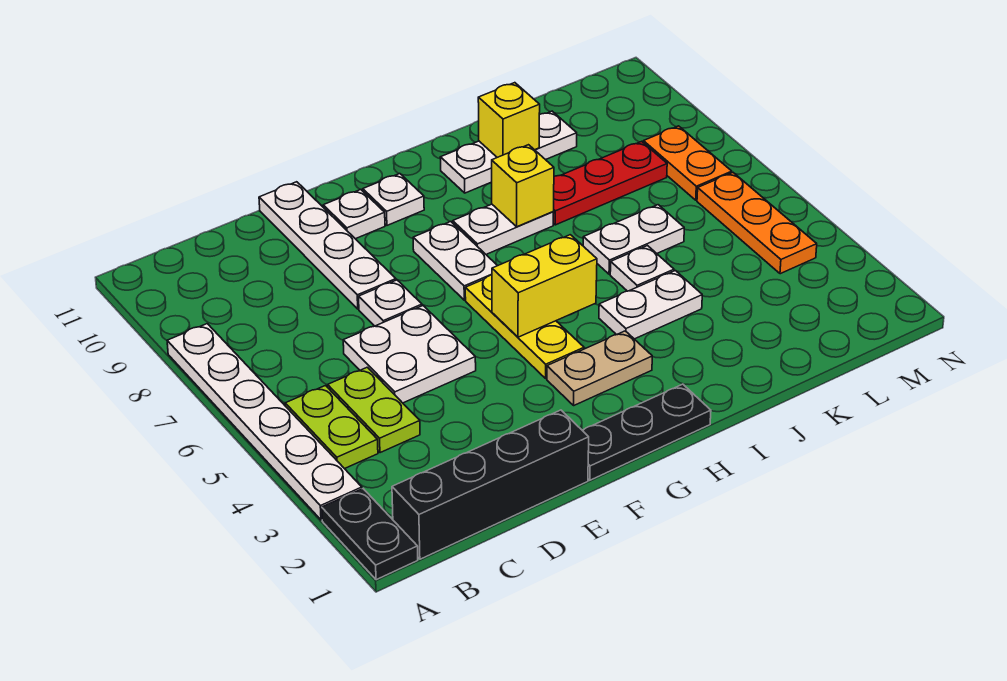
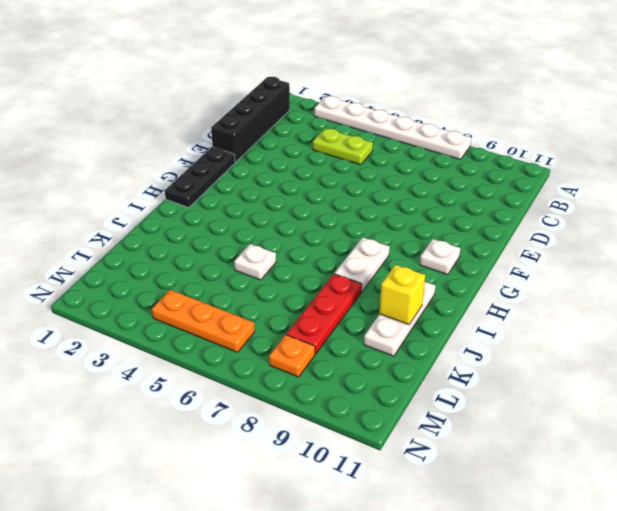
orange plate M8 level 1 -> orange plate M7:M8 level 1
none -> black plate A1:A2 level 1
none -> lime plate B4:B5 level 1
none -> white plate D5:E6 level 1

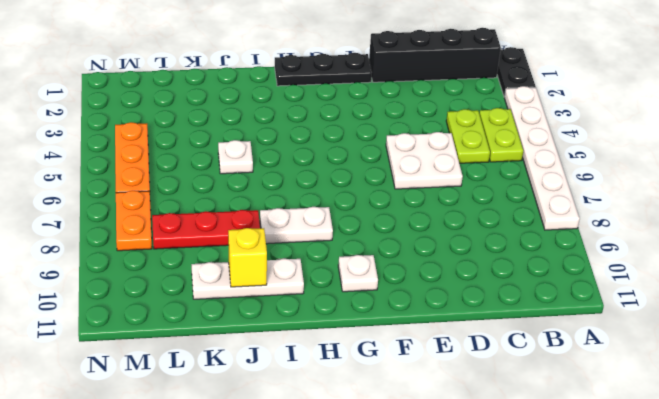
none -> white plate E7 level 1
none -> white plate E8:E11 level 1
none -> white plate F10 level 1

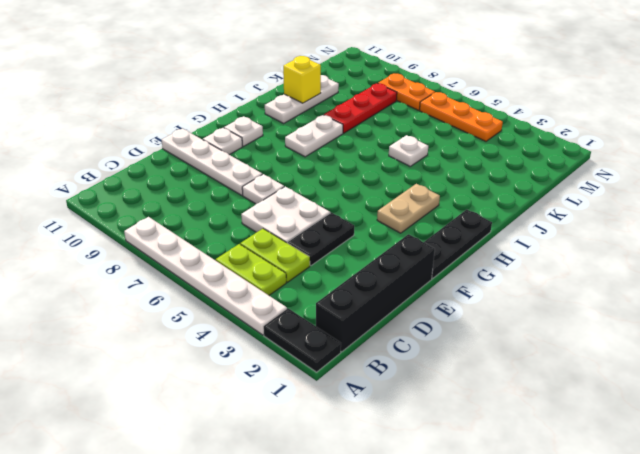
black plate D4:E4 level 1 -> none
none -> yellow plate G4:G6 level 1
none -> white plate G7:G8 level 1
none -> white plate I4:J4 level 1

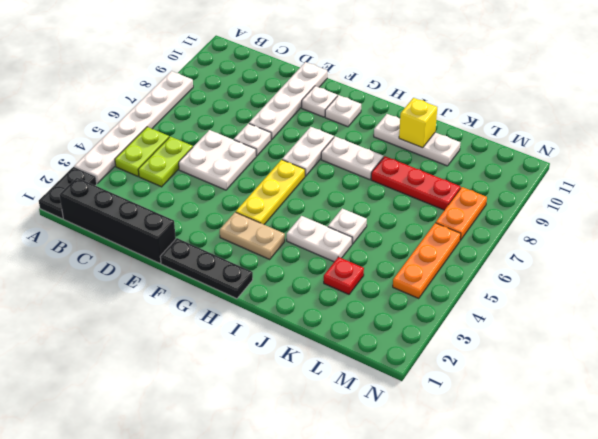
red plate K3 level 1 -> none
none -> white plate J6:K6 level 1
none -> yellow brick G5:H5 level 2
none -> yellow brick I8 level 2

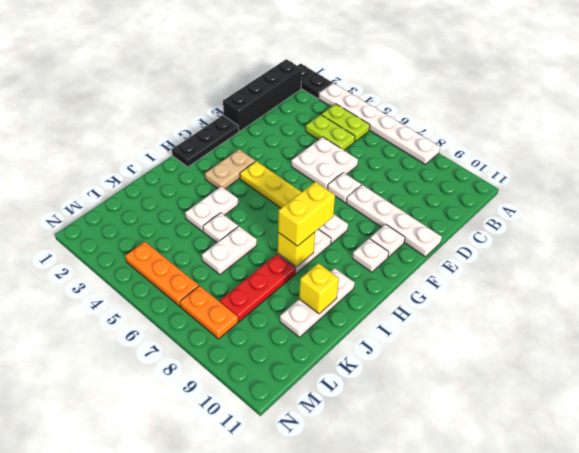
yellow brick H8:I8 level 3 -> yellow brick G5:H5 level 2

